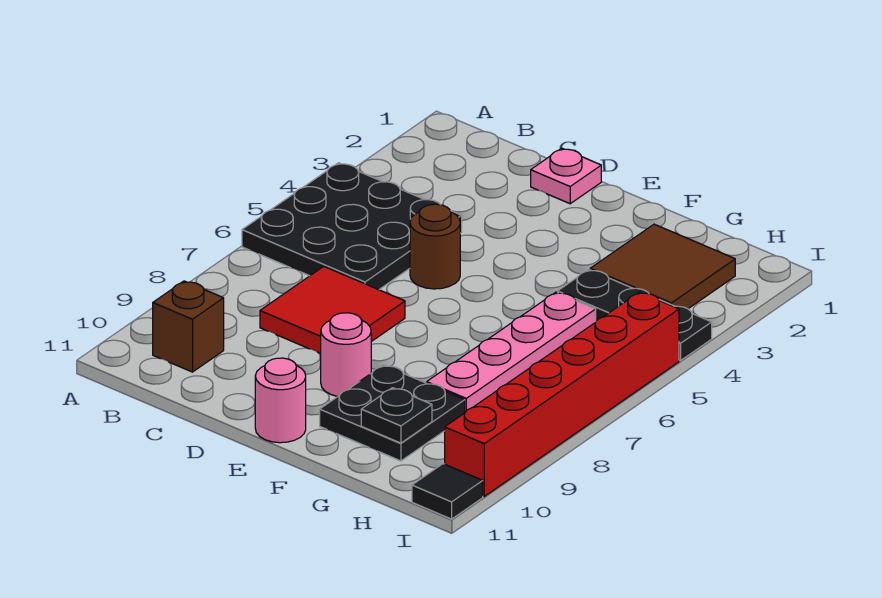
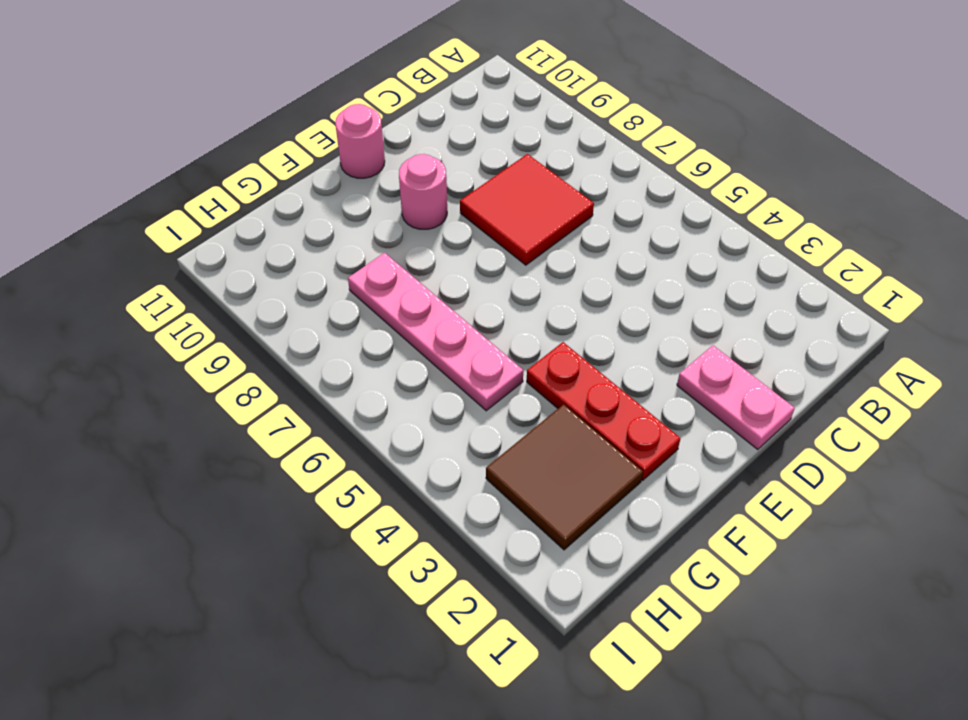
pink plate D1:D2 level 1 -> pink plate D1 level 1
red plate F2:F4 level 1 -> none
none -> black plate A4:C6 level 1
none -> brown brick B10 level 1
none -> brown round brick D5 level 1

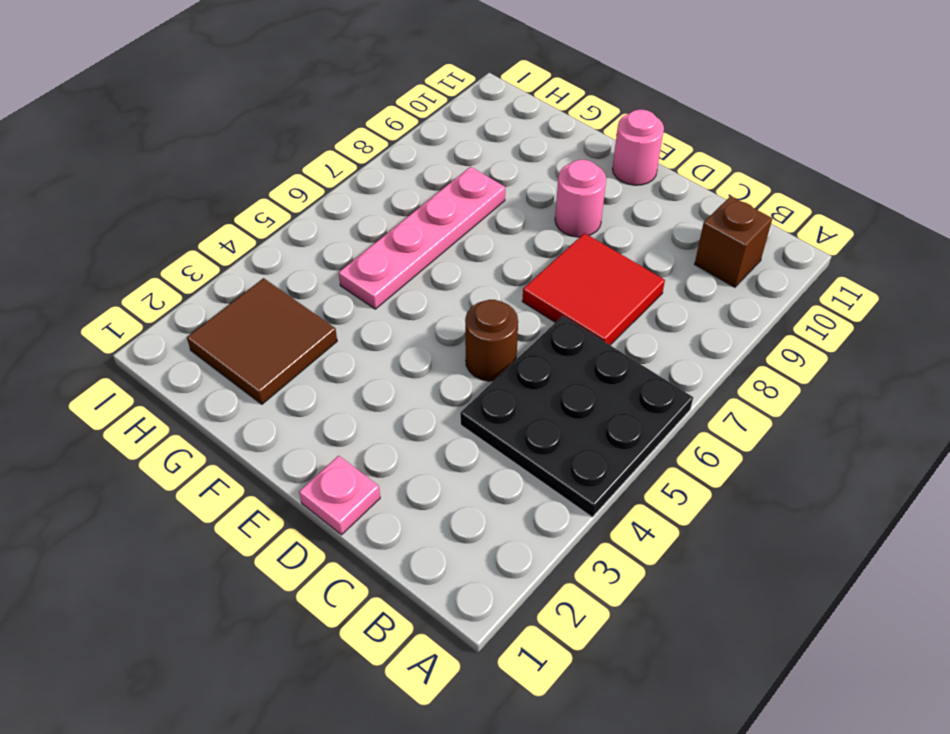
none -> black plate F9:G10 level 1
none -> black plate G4:I4 level 1
none -> red brick I5:I10 level 1

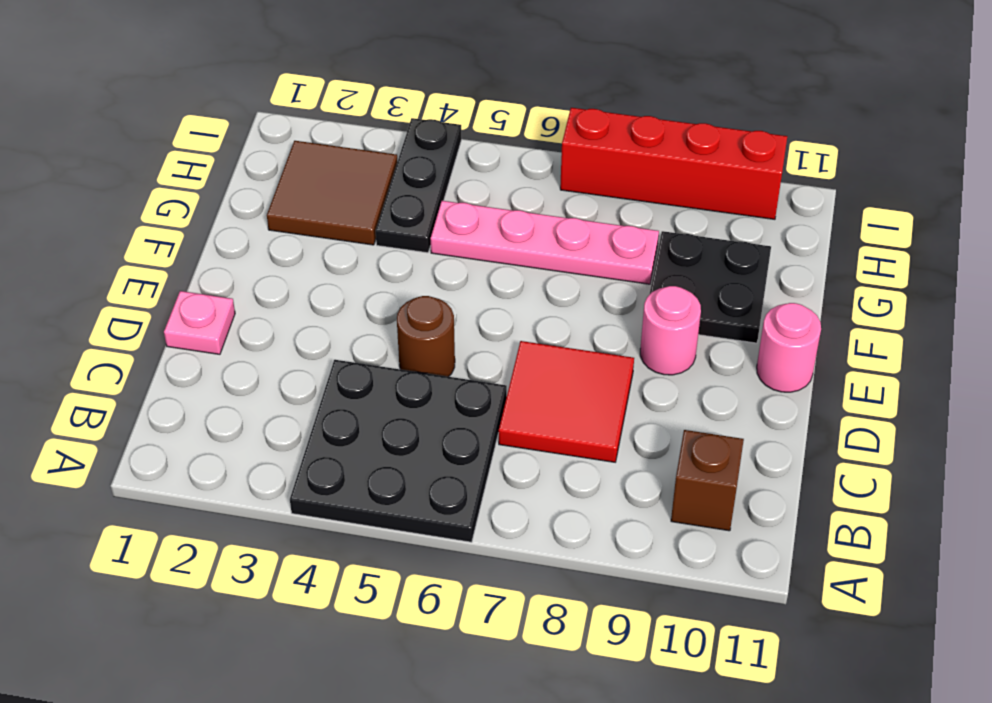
red brick I7:I10 level 1 -> red brick I5:I10 level 1
none -> black tile I11 level 1
none -> black plate G10 level 2

